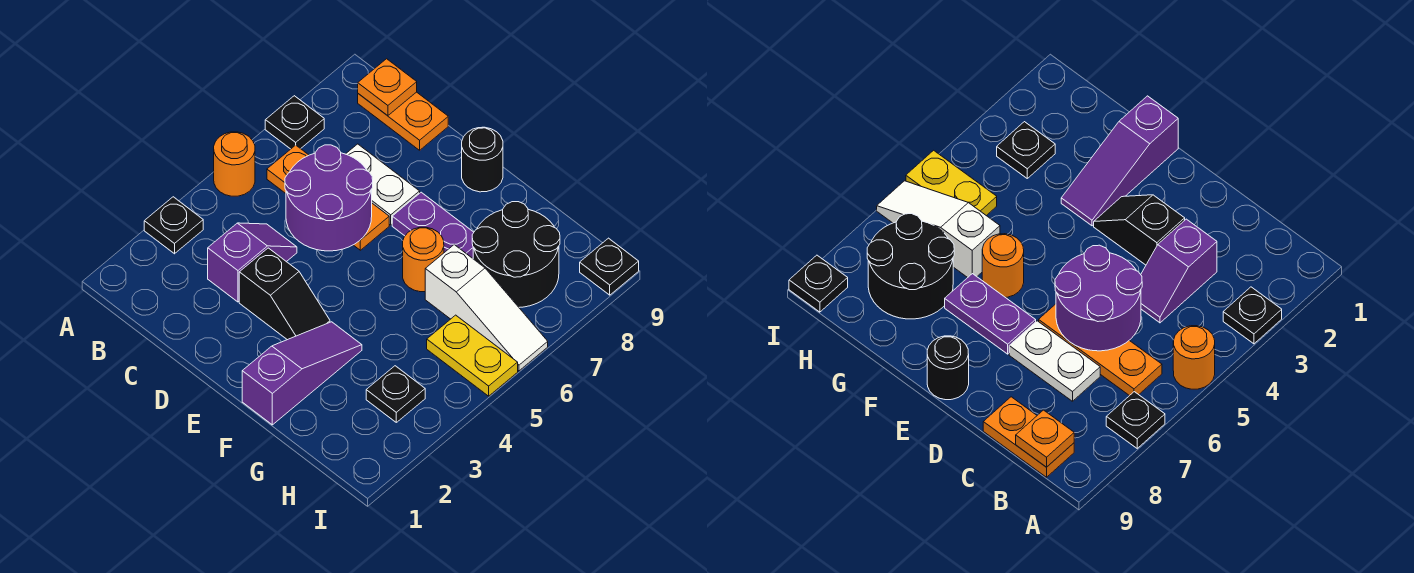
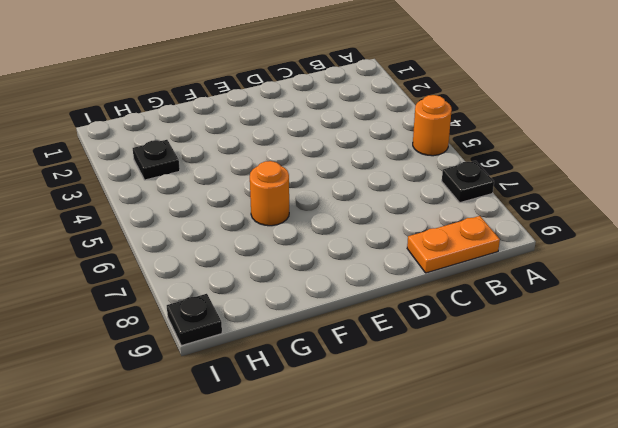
none -> black plate A3 level 1
none -> orange plate B6:D6 level 1
none -> purple slope C3:C4 level 1 top 3

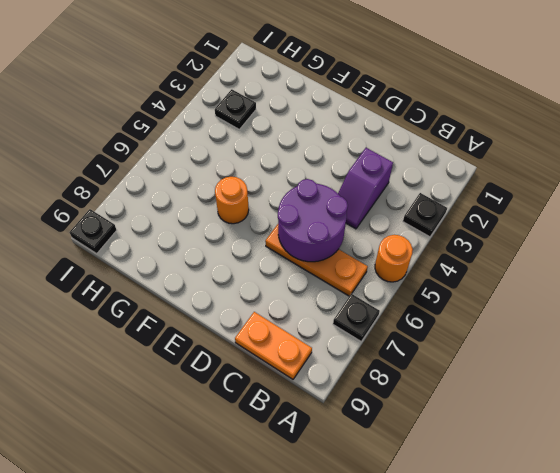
none -> white plate C7:D7 level 1
none -> black slope D3:E3 level 1 top D
none -> purple plate E7:F7 level 1

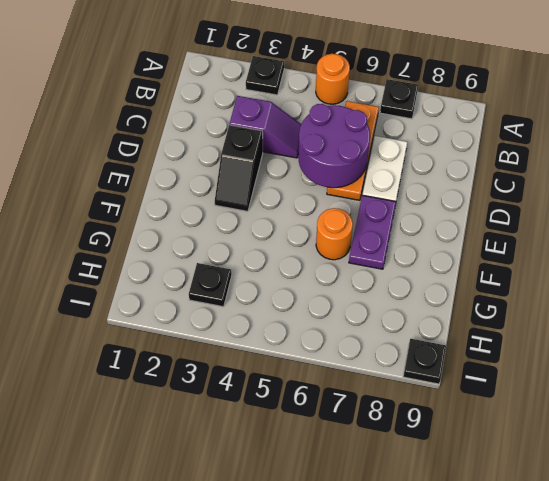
none -> orange plate B9:C9 level 1
none -> black round brick E9 level 1
none -> purple slope F1:F3 level 1 top 1

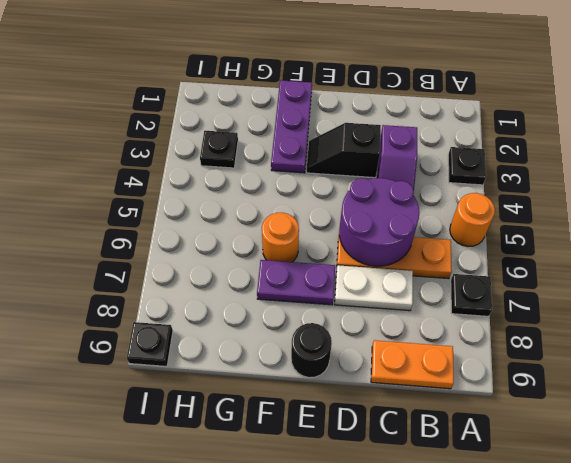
purple plate F1:F3 level 1 -> purple slope F1:F3 level 1 top 1
none -> white slope G6:I6 level 1 top G
none -> black round brick G7:H8 level 1
none -> yellow plate H5:I5 level 1

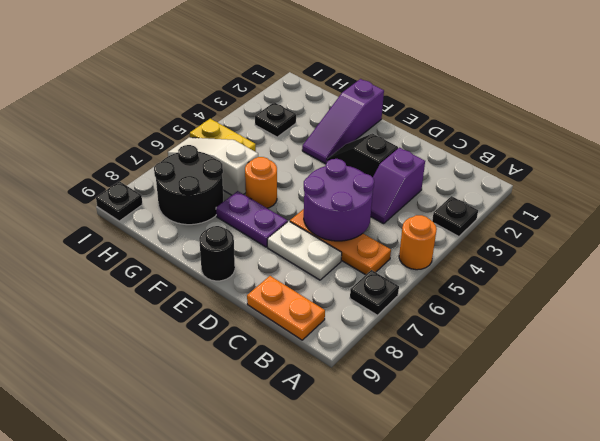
none -> orange plate B9 level 2

